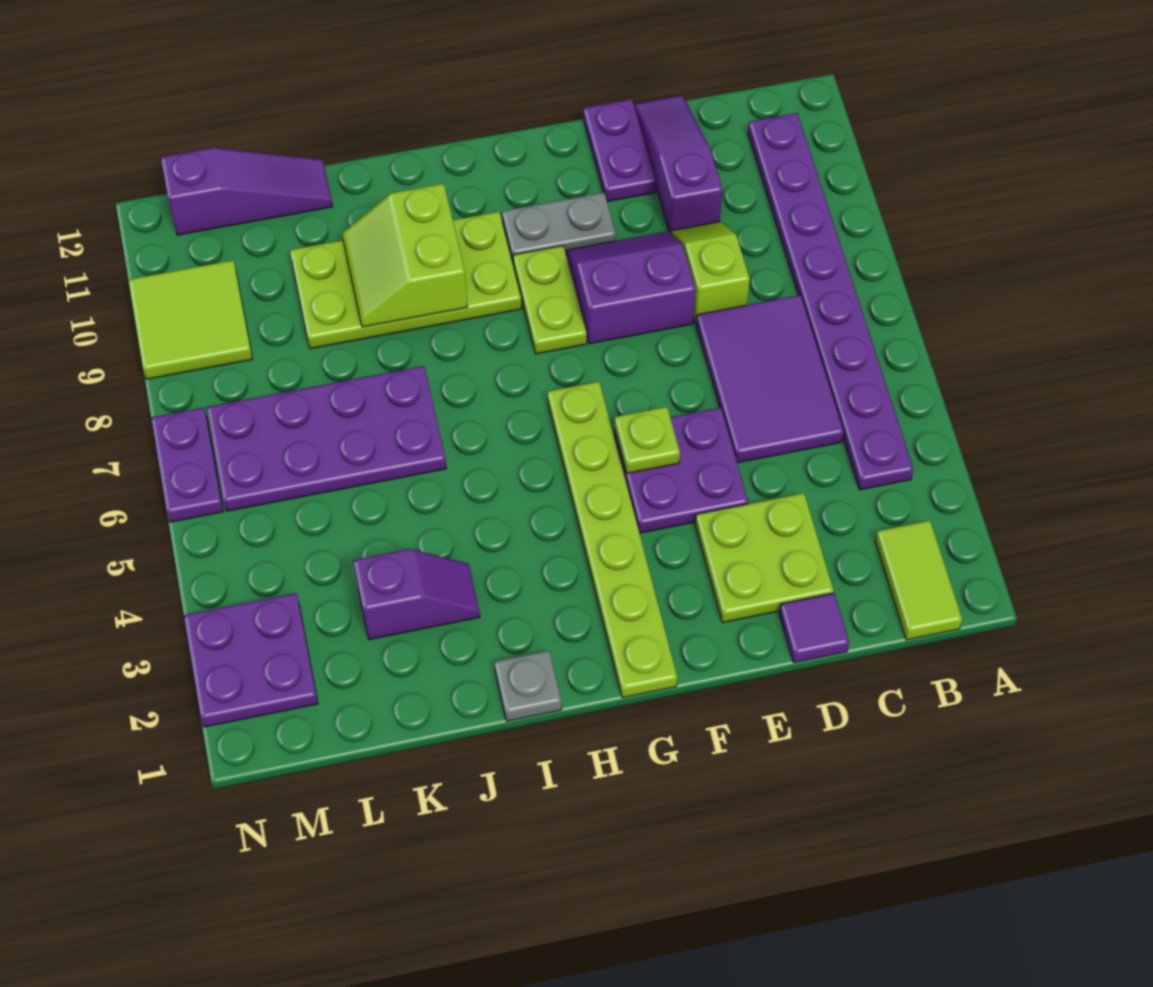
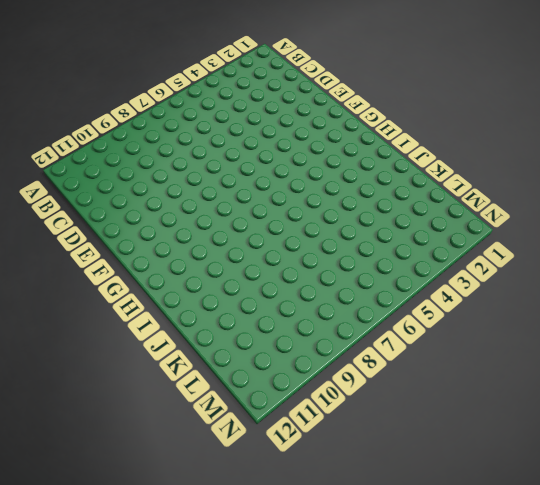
none -> lime tile B1:B2 level 1
none -> purple plate B4:B11 level 1
none -> purple tile C5:D7 level 1

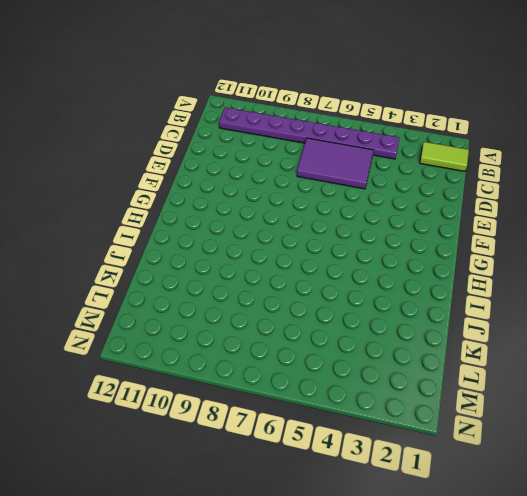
none -> purple tile D1 level 1
none -> lime plate D2:E3 level 1
none -> lime slope D8:D9 level 1 top 8

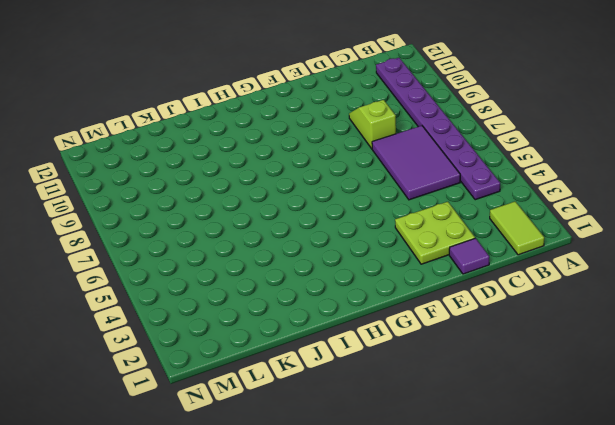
none -> purple slope D10:D12 level 1 top 10
none -> purple plate E4:F5 level 1
none -> purple slope E8:F9 level 1 top 8

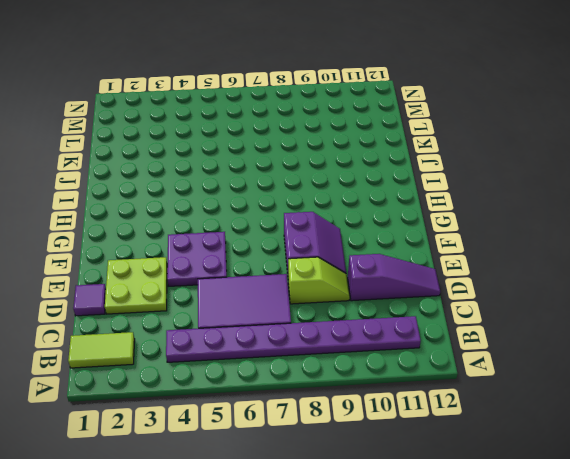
none -> purple plate E11:E12 level 1
none -> grey plate F10:G10 level 1
none -> lime plate G1:G6 level 1

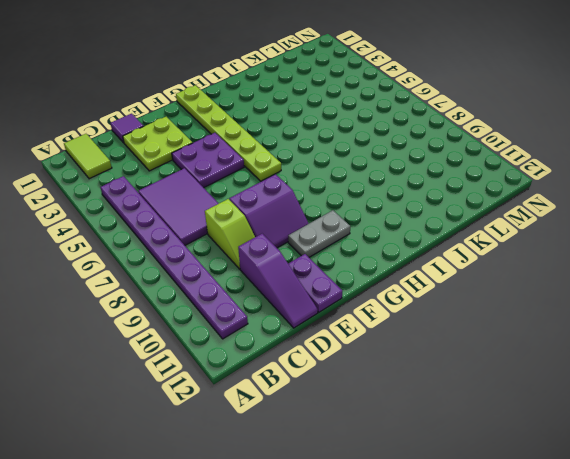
none -> lime plate G8:G9 level 1
none -> lime plate H9:K10 level 1
none -> grey plate I1 level 1

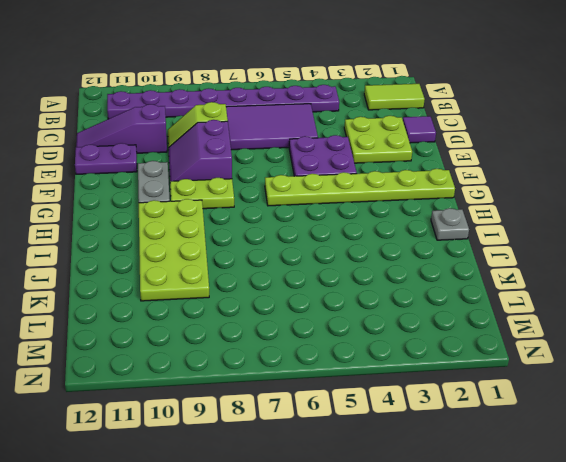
none -> purple slope J3:K3 level 1 top K
none -> purple plate J6:M7 level 1
none -> purple slope K12:M12 level 1 top M

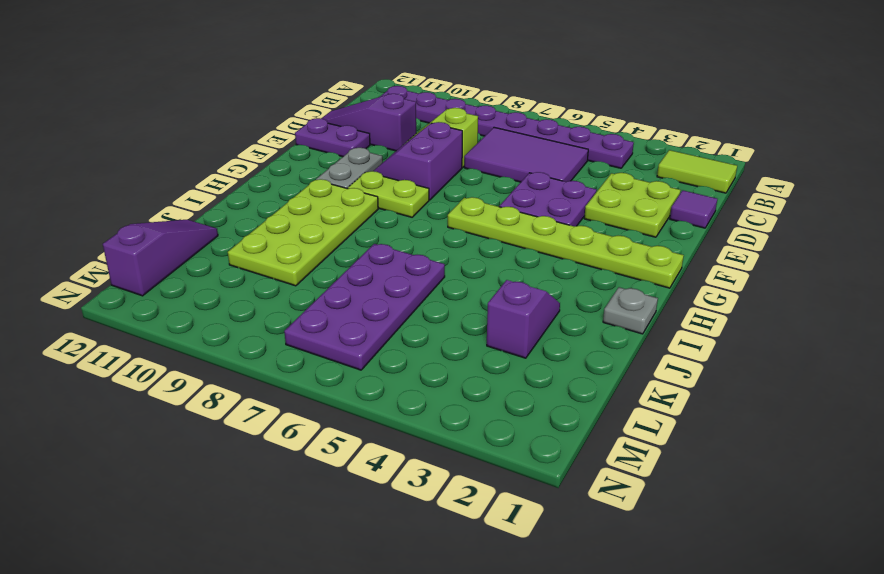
none -> purple plate M2:N3 level 1
none -> lime tile M9:N10 level 1
none -> purple plate N6:N7 level 1

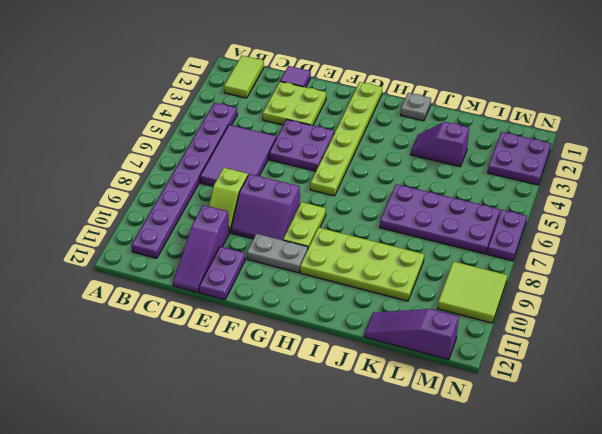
none -> lime plate F5 level 2
none -> lime slope I9:J10 level 2 top I

